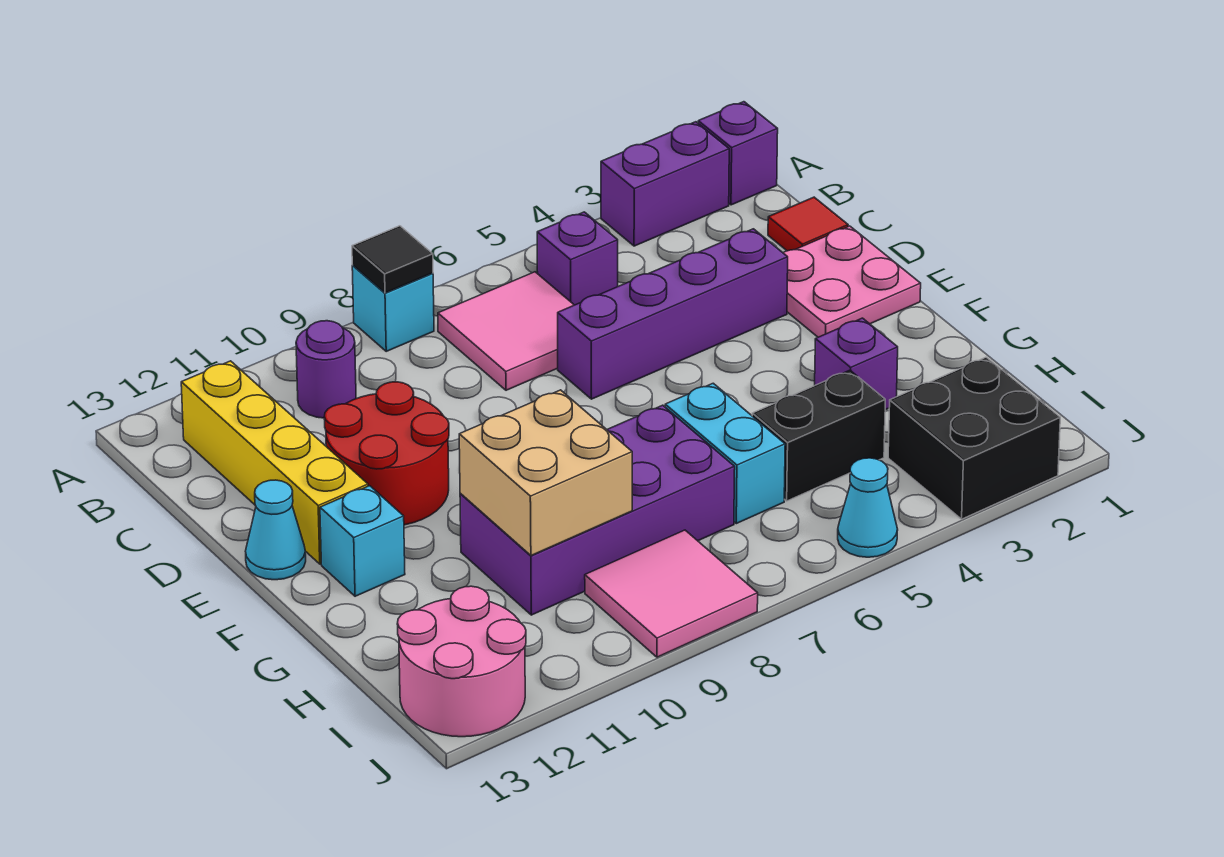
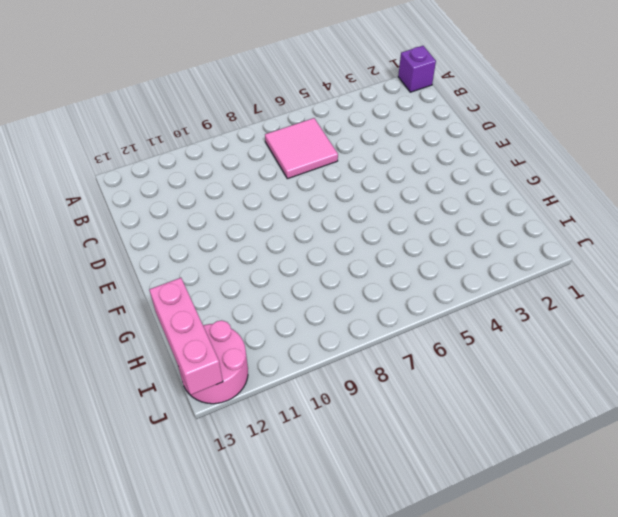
pink brick H13:J13 level 2 -> none
none -> purple brick A2:A3 level 1
none -> cyan brick A8 level 1
none -> purple brick B5 level 1

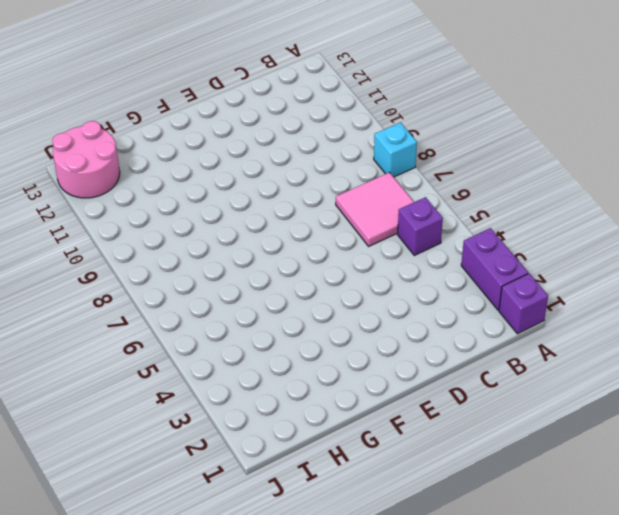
none -> purple round brick B10 level 1
none -> yellow brick B12:E12 level 1
none -> red tile C1 level 1

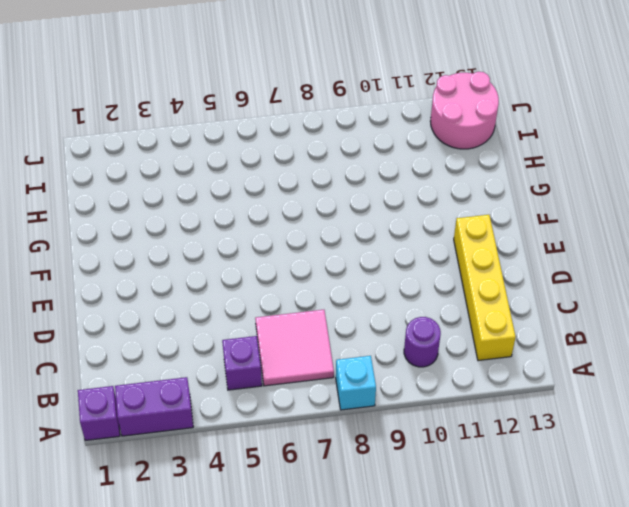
none -> red tile C1 level 1
none -> pink plate D1:E2 level 1
none -> purple brick D3:D6 level 1

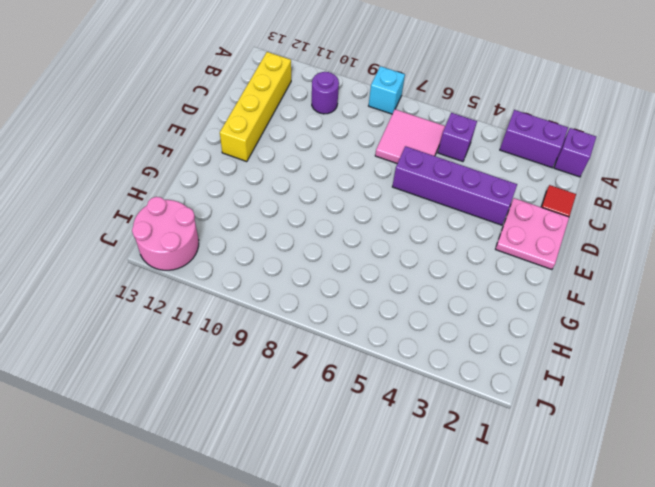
none -> red round brick D10:E11 level 1
none -> cyan cone E13 level 1
none -> cyan brick F12 level 1

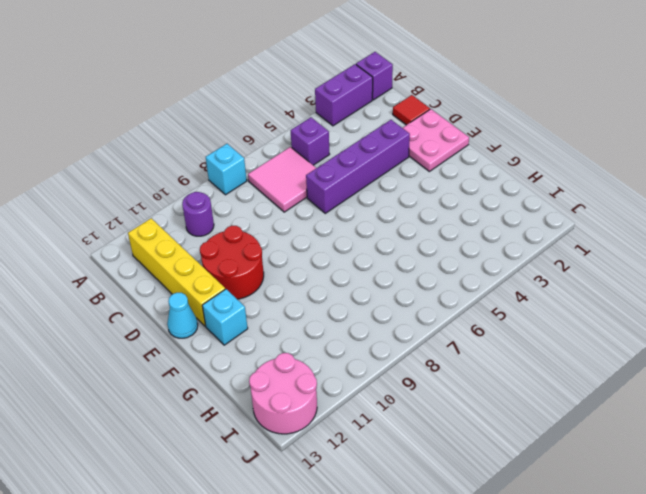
none -> purple brick G3 level 1
none -> cyan brick G6:H6 level 1
none -> purple brick G7:H10 level 1

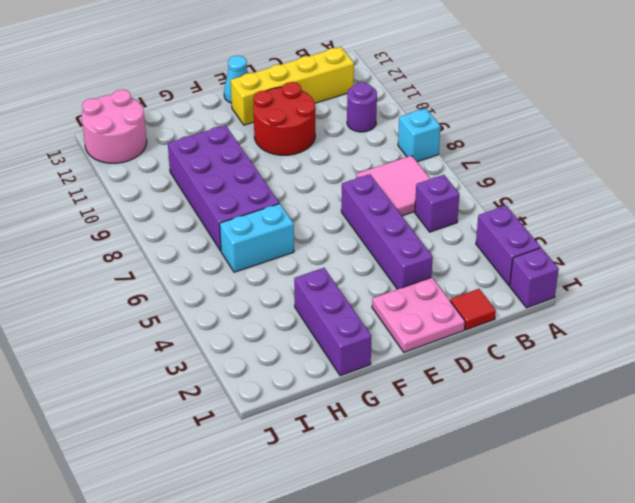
purple brick G1:G3 level 1 -> purple brick G3 level 1
none -> cyan brick F12 level 1
none -> black brick H4:H5 level 1
none -> black brick I2:J3 level 1

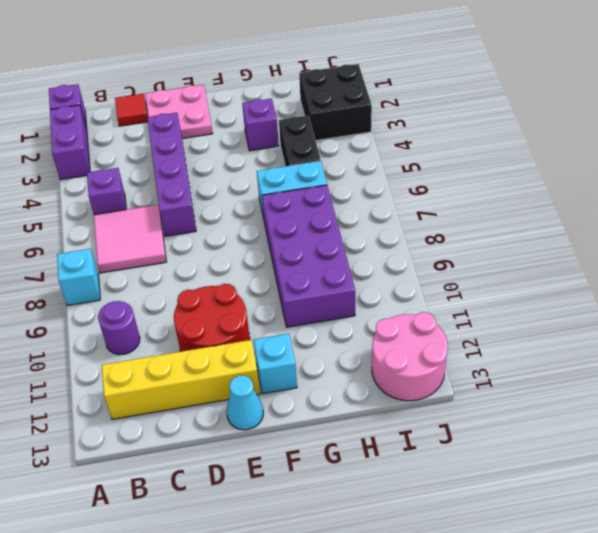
none -> pink tile I8:J9 level 1
none -> cyan cone J5 level 1
none -> black tile A8 level 2

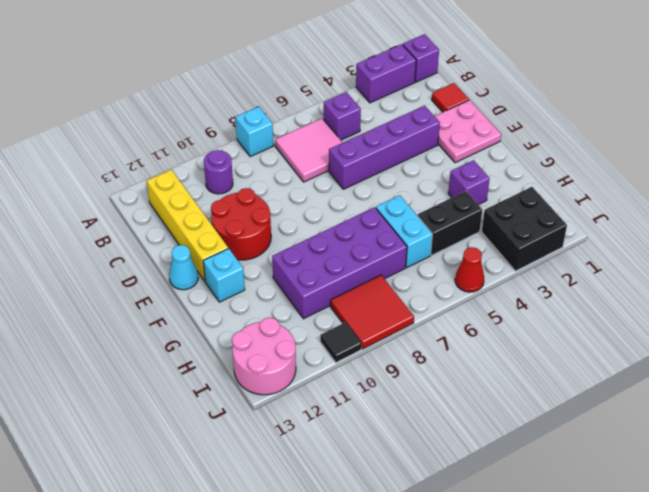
red tile I8:J9 level 1 -> pink tile I8:J9 level 1
red cone J5 level 1 -> cyan cone J5 level 1
black tile J10 level 1 -> black tile A8 level 2
none -> tan brick G9:H10 level 2

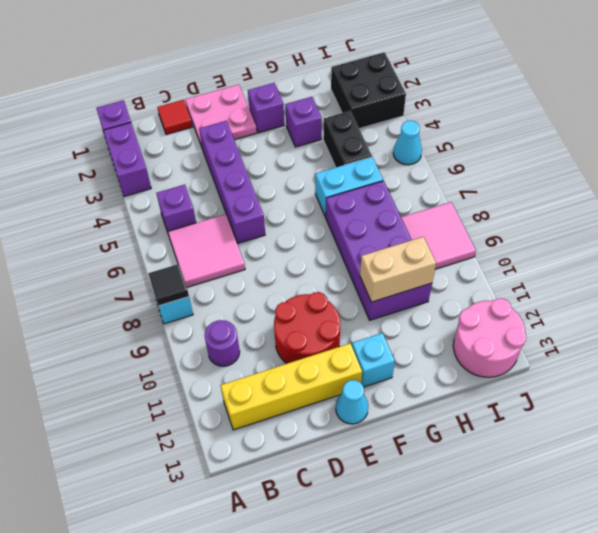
purple brick F2 level 1 -> none
tan brick G10:H10 level 2 -> tan brick G9:H10 level 2

